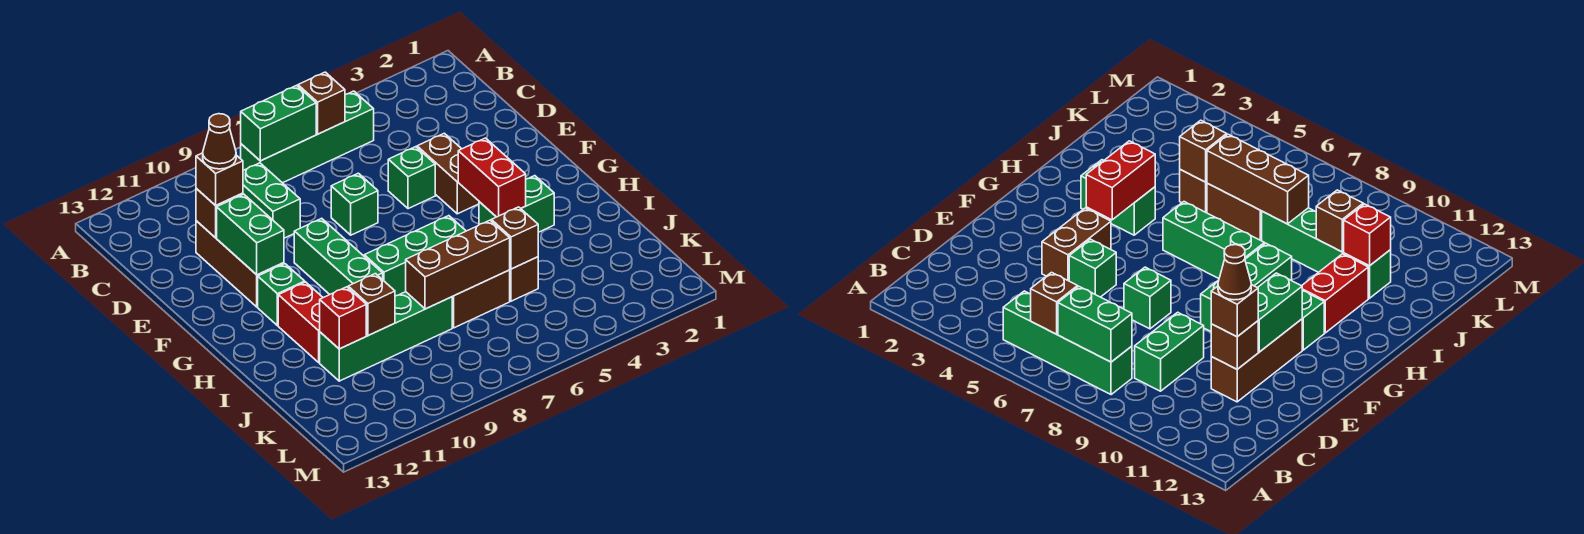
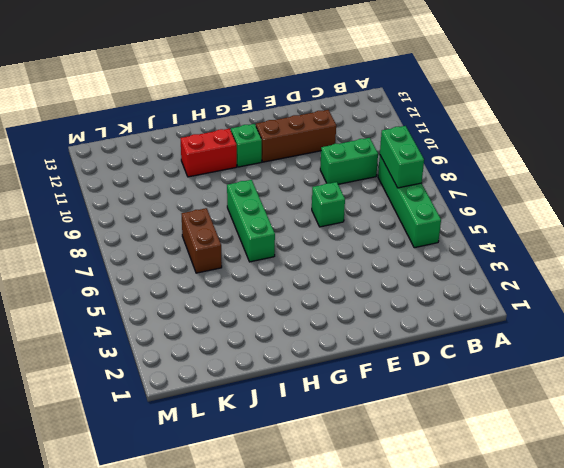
none -> brown brick E4:F4 level 1
none -> green brick E5 level 1
none -> green brick F9:H9 level 1

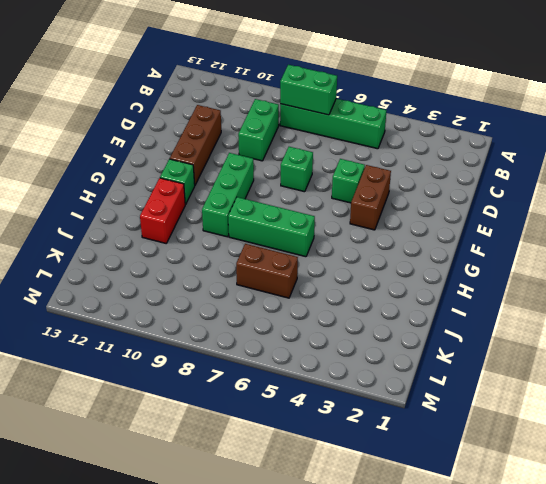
none -> green brick H3:H4 level 1
none -> brown brick J5 level 1
none -> green brick J8:J11 level 1

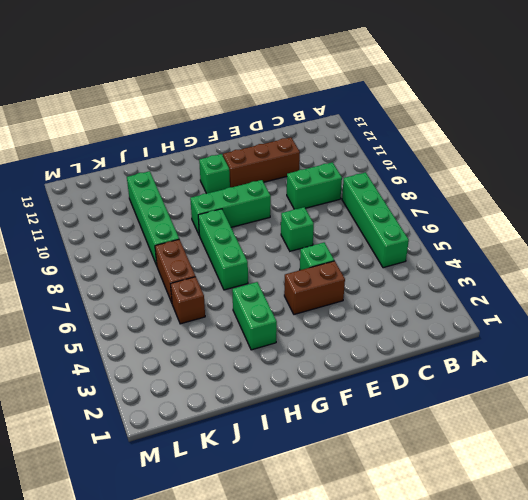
none -> red brick H11:I11 level 1
none -> brown brick B6 level 2
none -> green brick B7:B8 level 2

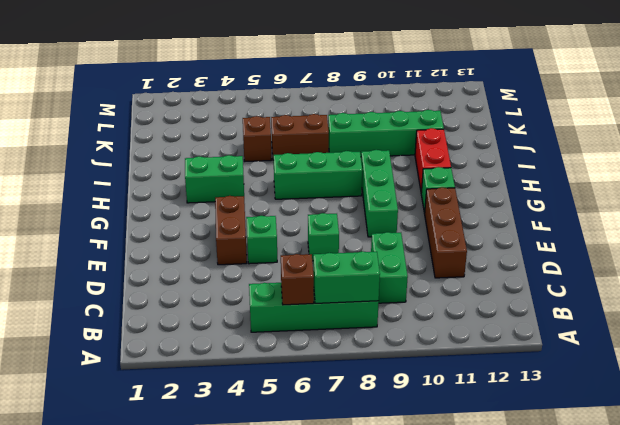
none -> brown brick D11 level 2
none -> green brick E11:F11 level 2
none -> red brick G4:H4 level 2

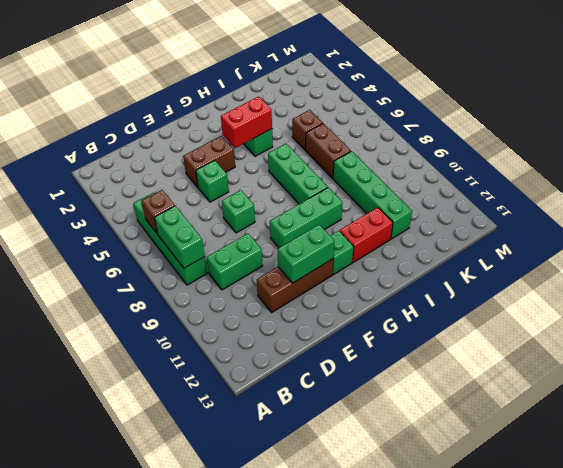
none -> brown brick D11 level 2
none -> brown brick J5 level 2
none -> brown brick J6:J8 level 2

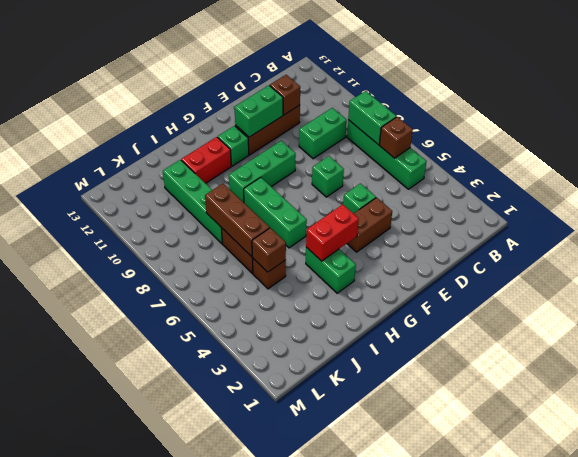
none -> brown brick J10 level 2
none -> red brick J11 level 2
none -> brown brick D11 level 3

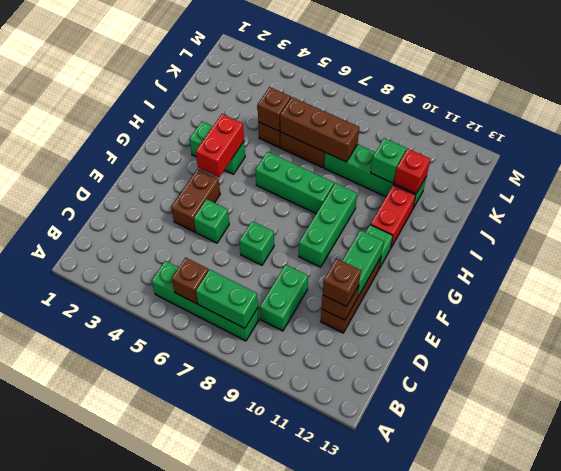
green brick J10 level 2 -> brown brick J10 level 2
none -> brown cone D11 level 4

